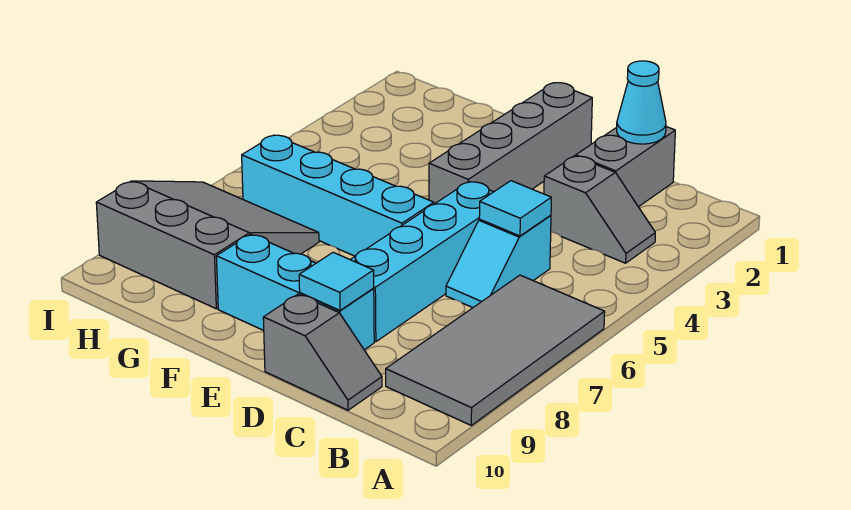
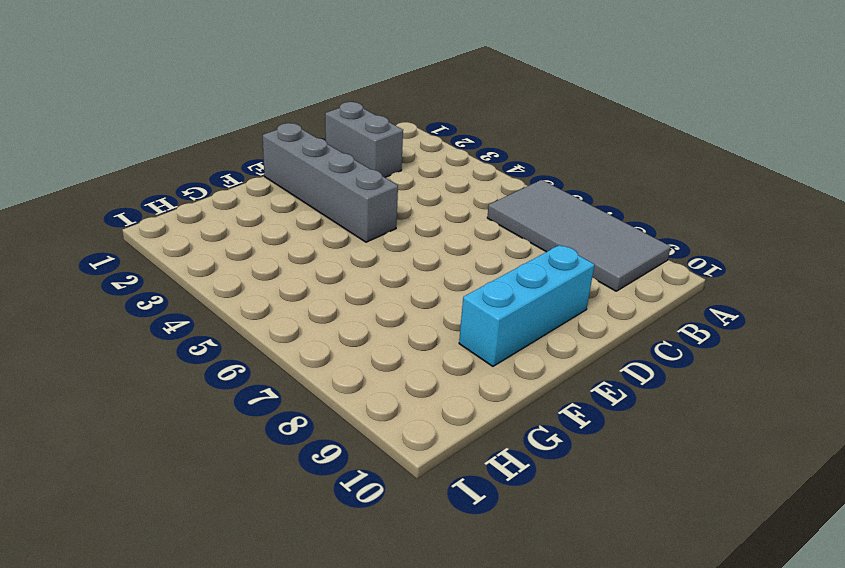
none -> grey slope B3:C3 level 1 top C
none -> cyan slope C5:C6 level 1 top 5
none -> grey slope C10:D10 level 1 top D

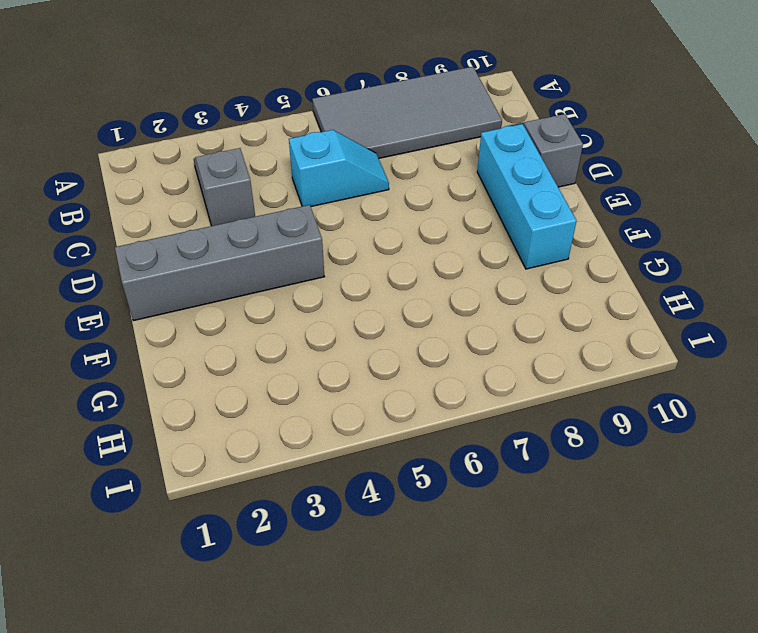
none -> grey brick C1:C2 level 1
none -> cyan brick D5:D8 level 1
none -> cyan brick E6:H6 level 1

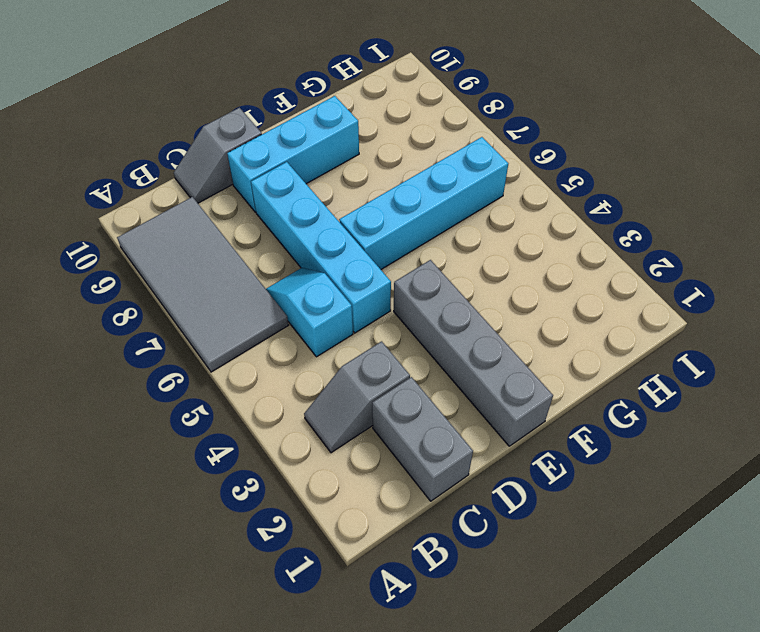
none -> grey slope G7:I9 level 1 top 9
none -> cyan cone C1 level 2
none -> cyan tile C5 level 2

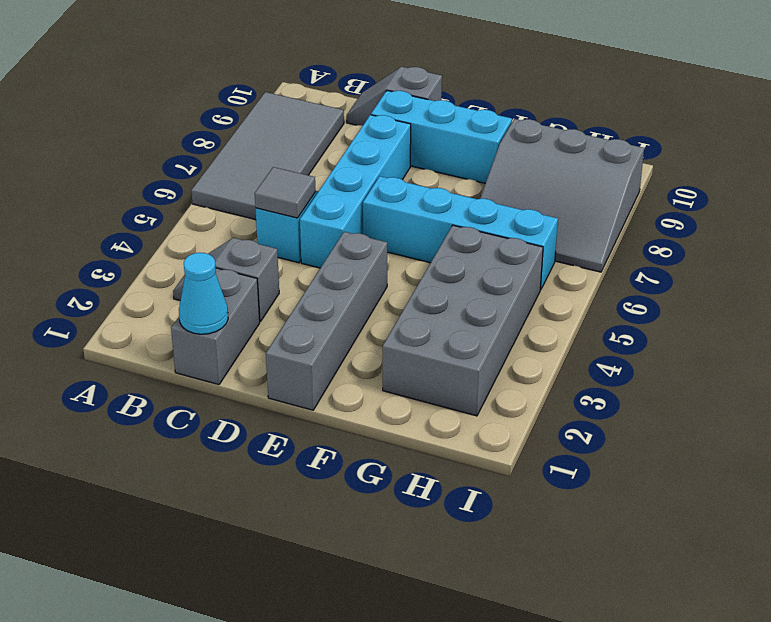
grey tile C5 level 2 -> cyan tile C5 level 2
grey brick G2:H5 level 1 -> none
none -> cyan tile D9 level 2

